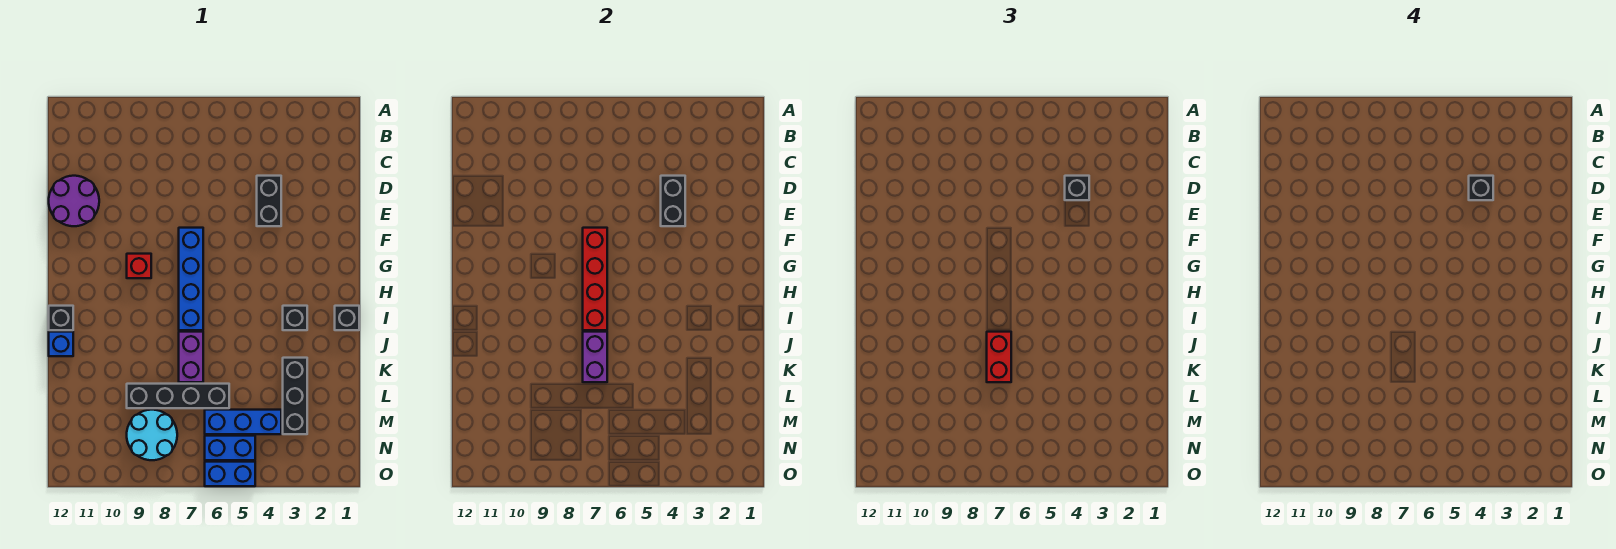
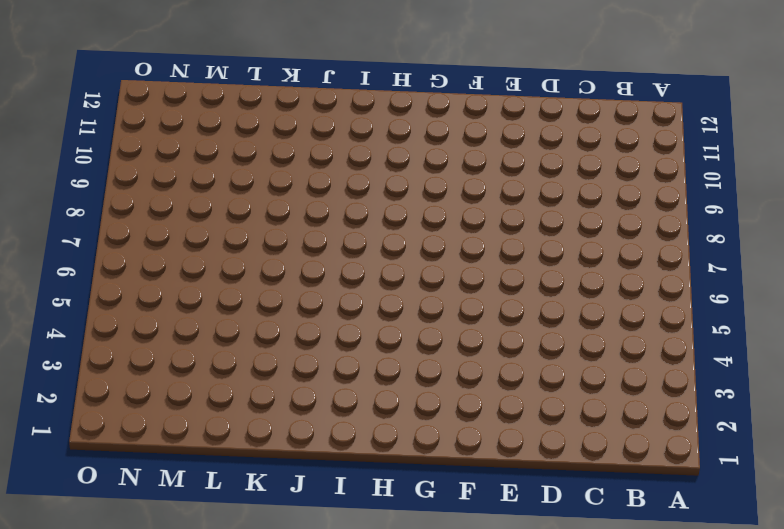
none -> black brick D4:E4 level 1
none -> purple round brick D11:E12 level 1
none -> blue brick F7:I7 level 1

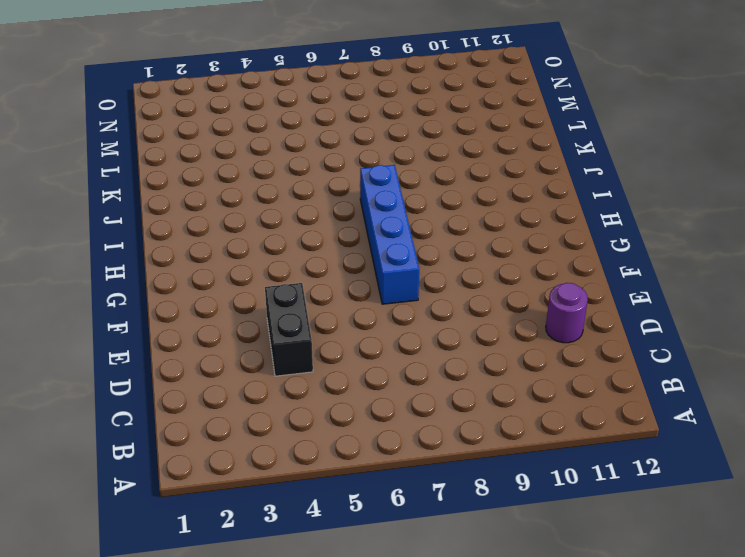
purple round brick D11 level 1 -> purple round brick D11:E12 level 1
none -> red brick G9 level 1
none -> black brick I1 level 1
none -> black brick I3 level 1

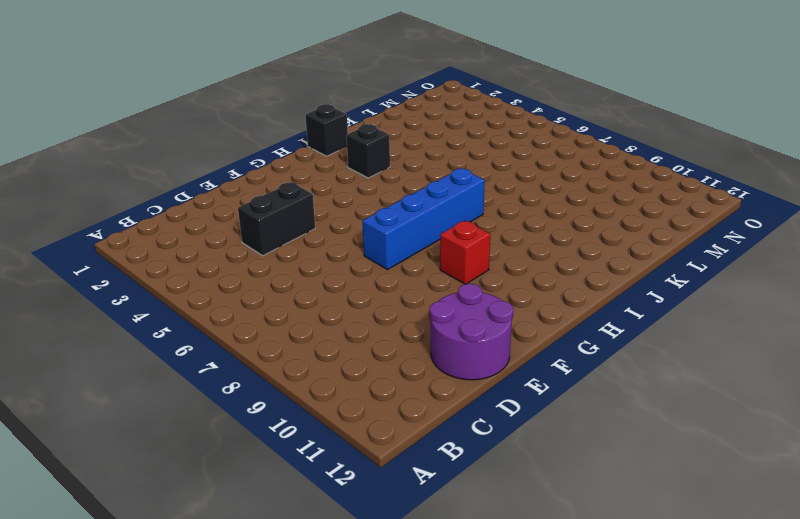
none -> black brick I12 level 1
none -> purple brick J7:K7 level 1
none -> blue brick J12 level 1

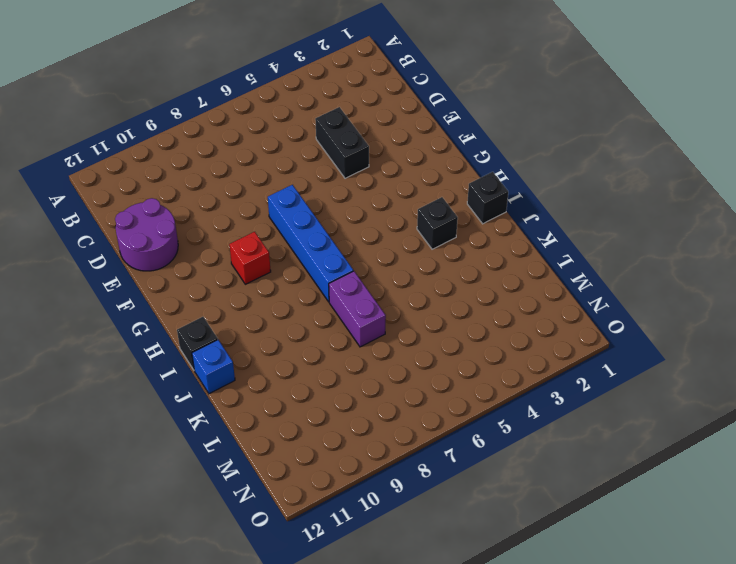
none -> black brick K3:M3 level 1
none -> black brick L6:L9 level 1
none -> blue brick M4:M6 level 1

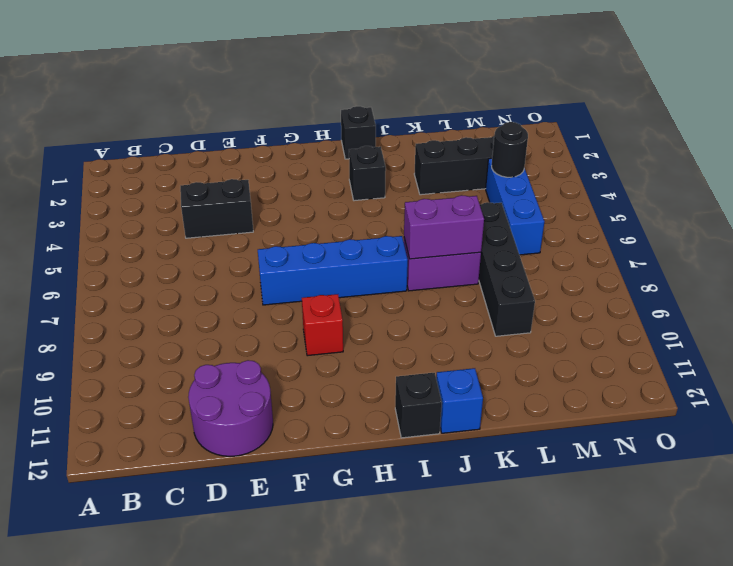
black round brick M4 level 2 -> none
none -> cyan round brick M8:N9 level 1
none -> blue brick N5:N6 level 1
none -> blue brick O5:O6 level 1

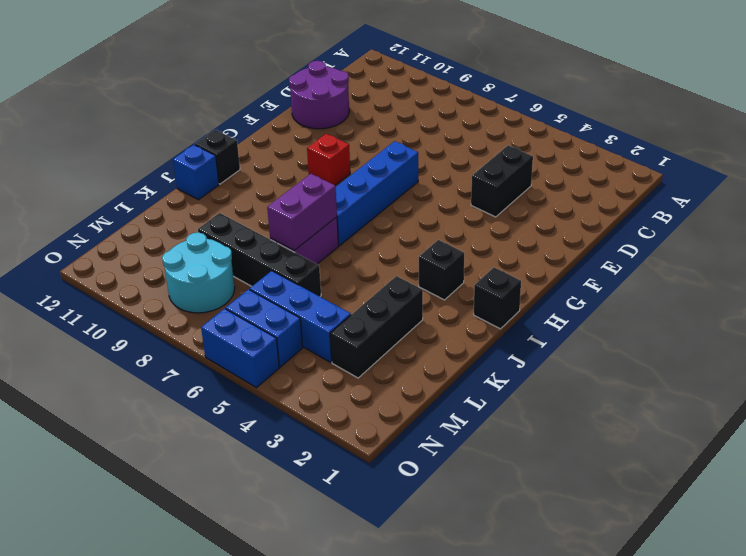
none -> black brick D4:E4 level 2
none -> red brick F7:I7 level 2
none -> black brick D4 level 3

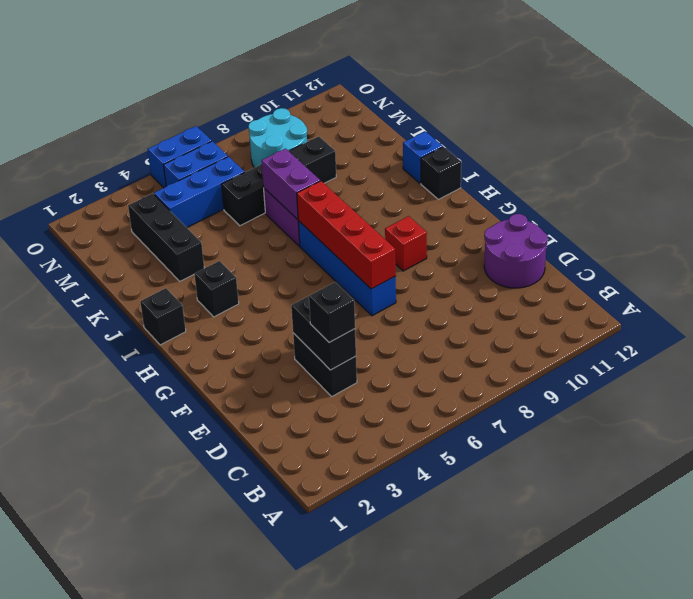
none -> red brick J7:K7 level 3
none -> black brick D4 level 4

